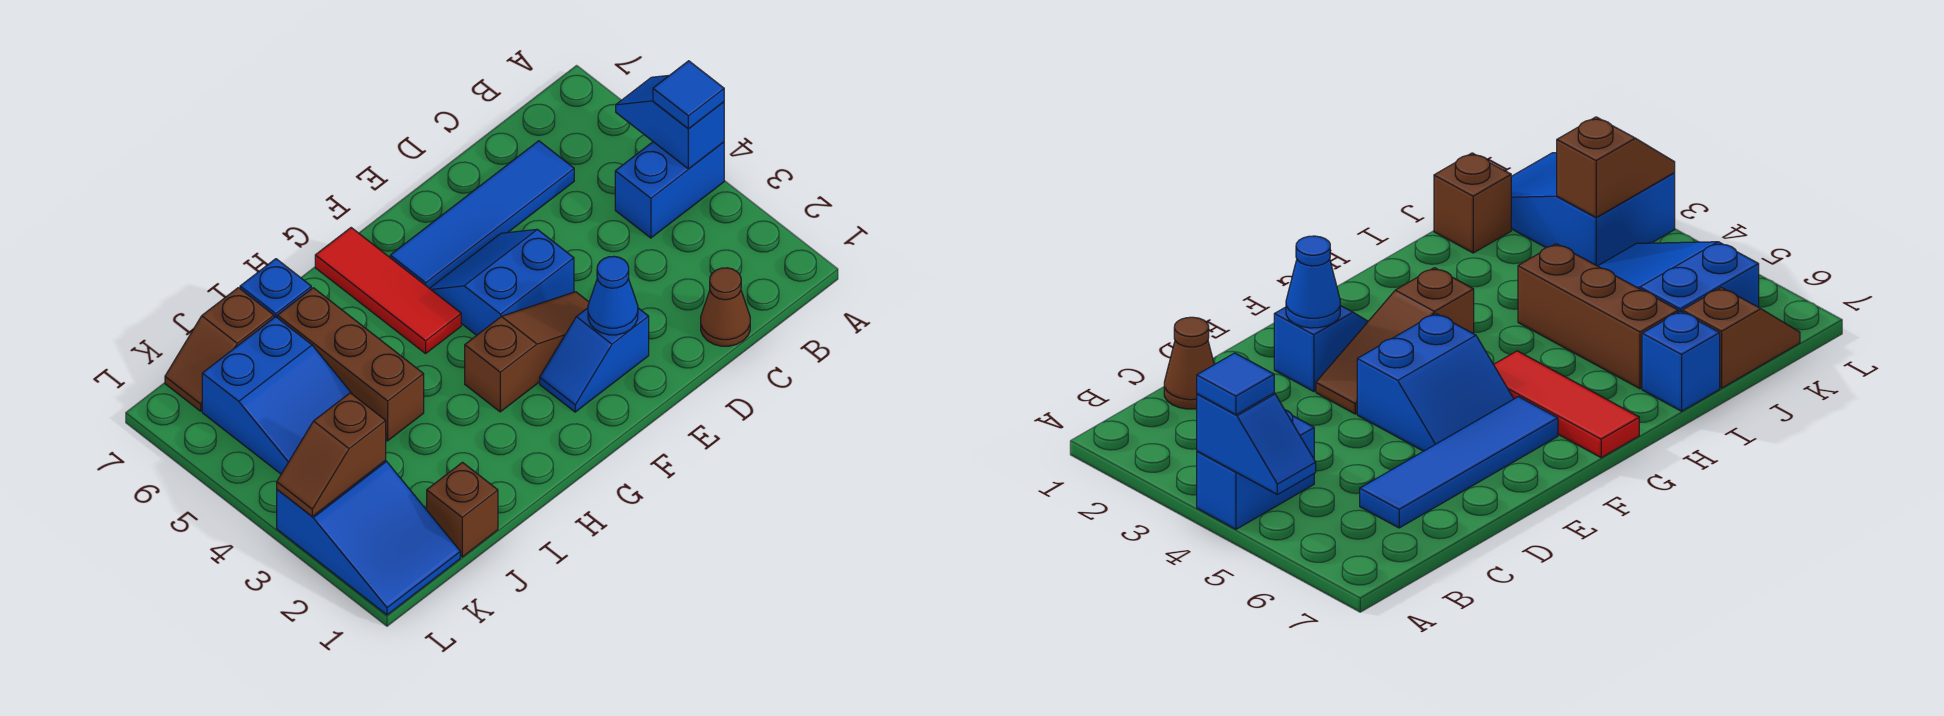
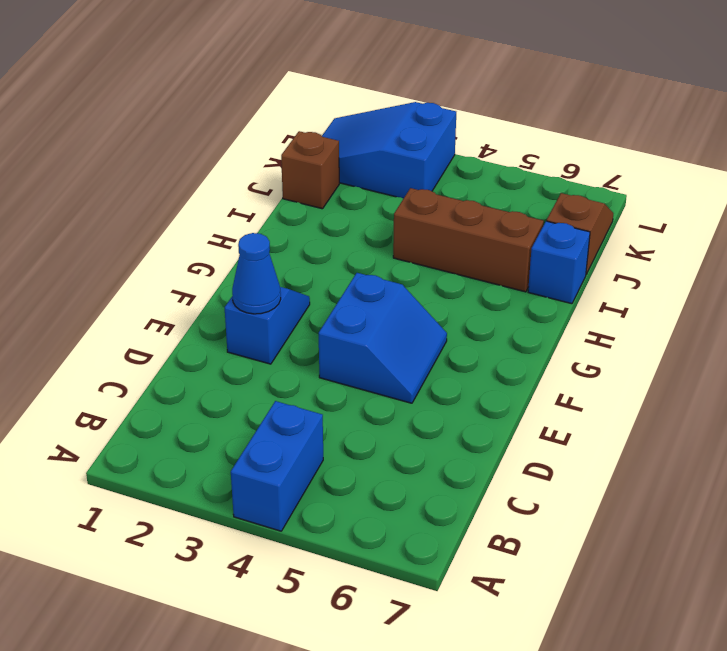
none -> brown cone C1 level 1
none -> blue tile C6:F6 level 1
none -> brown slope E3:G3 level 1 top G

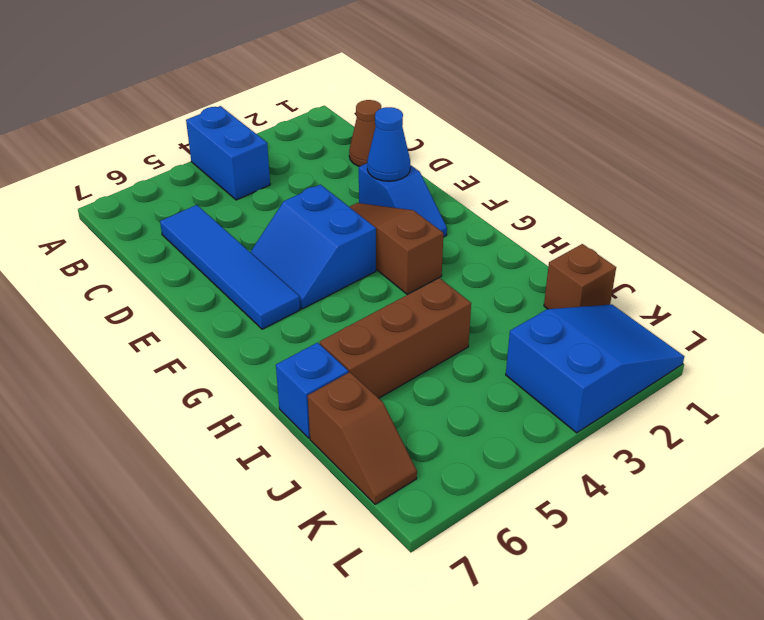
none -> red tile G5:G7 level 1
none -> blue slope J4:K6 level 1 top 6
none -> blue slope A4:A5 level 2 top 4

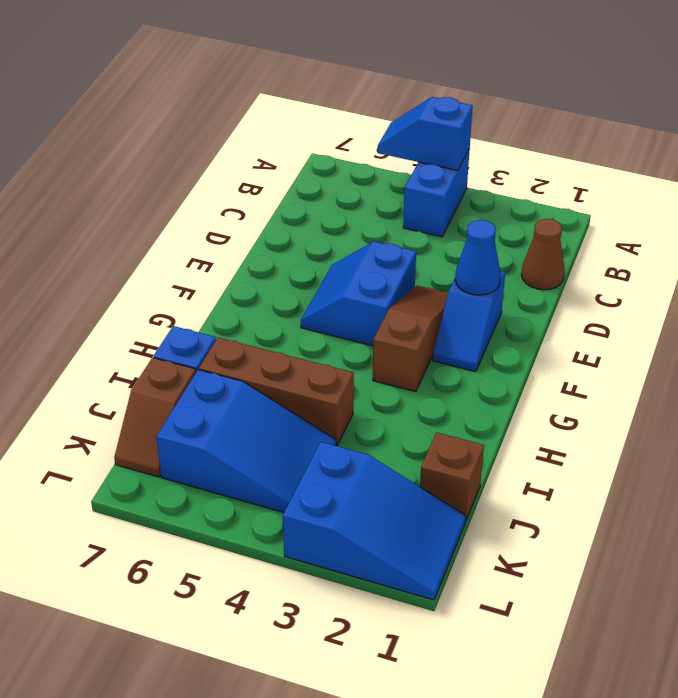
none -> blue tile C6:F6 level 1
none -> red tile G5:G7 level 1
none -> brown slope K3:L3 level 2 top K

